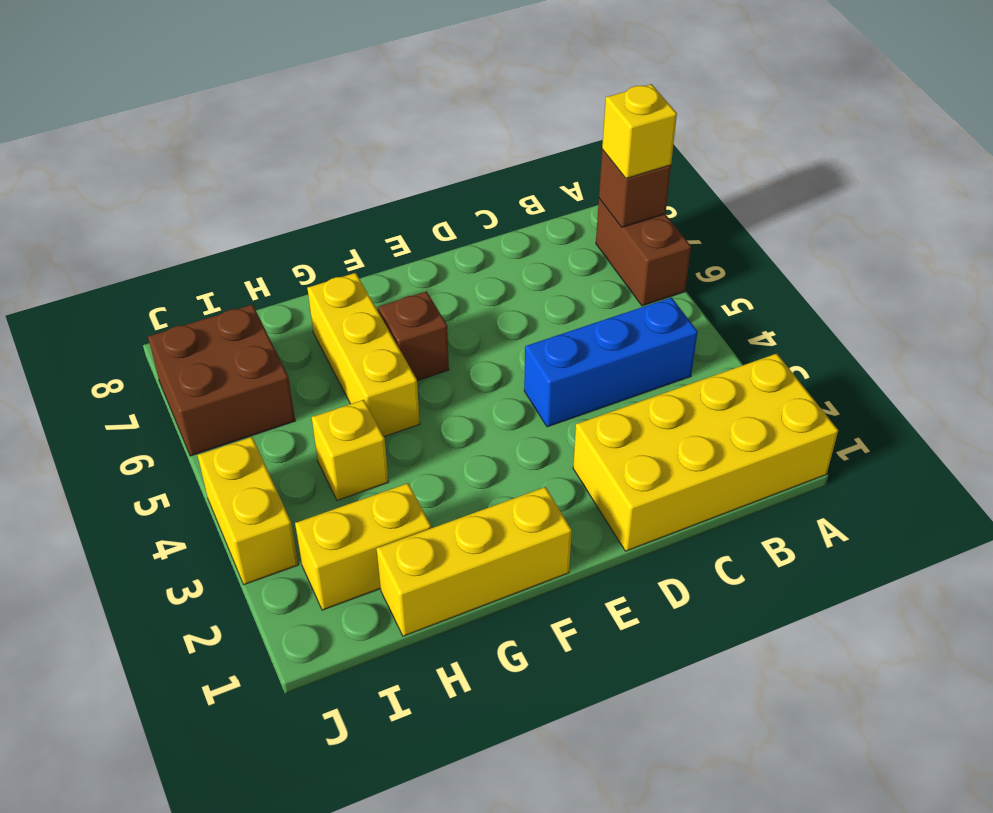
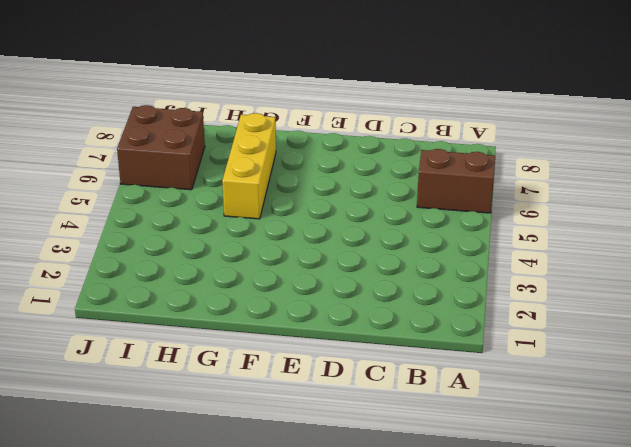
brown brick A6:B6 level 1 -> brown brick A6:A7 level 1
none -> yellow brick A1:D2 level 1
none -> blue brick B4:D4 level 1
none -> yellow brick F1:H1 level 1

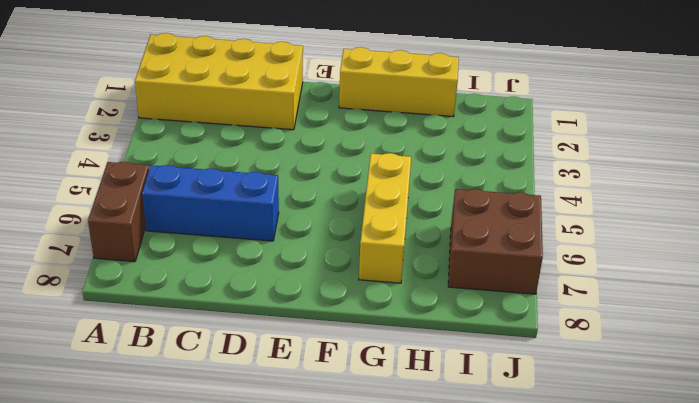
blue brick B6:D6 level 1 -> blue brick B4:D4 level 1
none -> brown brick F6 level 1
none -> yellow brick H2:I2 level 1
none -> yellow brick H4 level 1

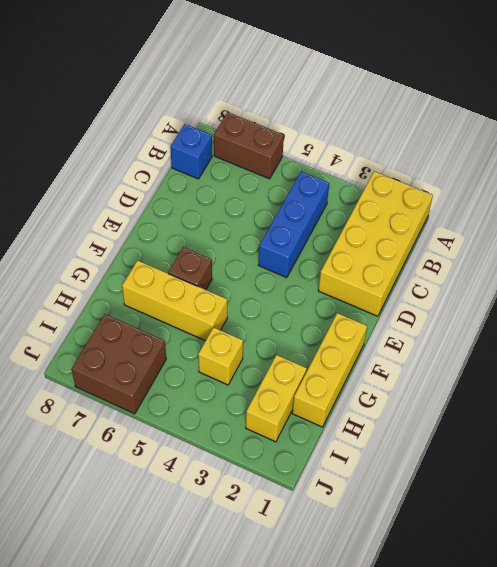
blue brick B8 level 1 -> none
none -> yellow brick J3:J4 level 1
none -> brown brick A7 level 2
none -> yellow brick A7 level 3

